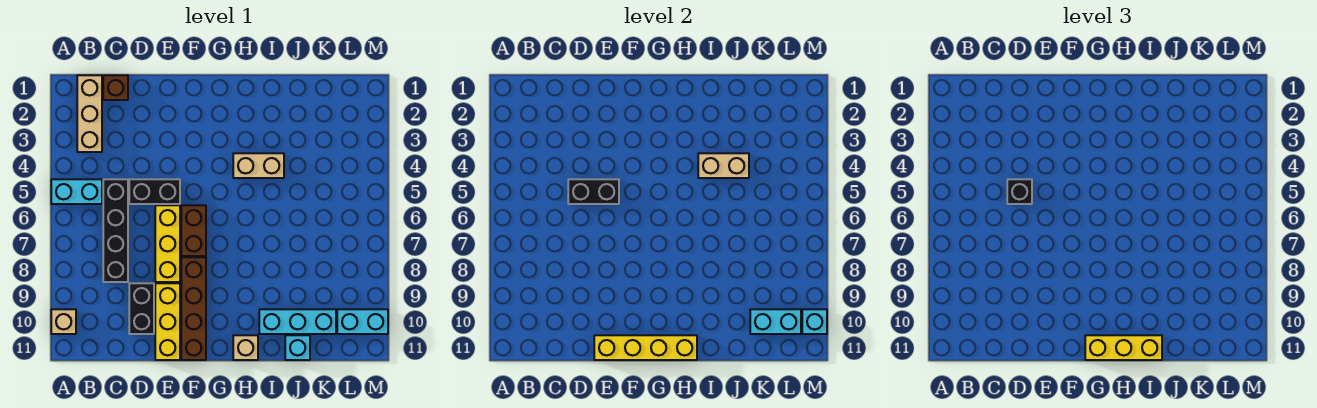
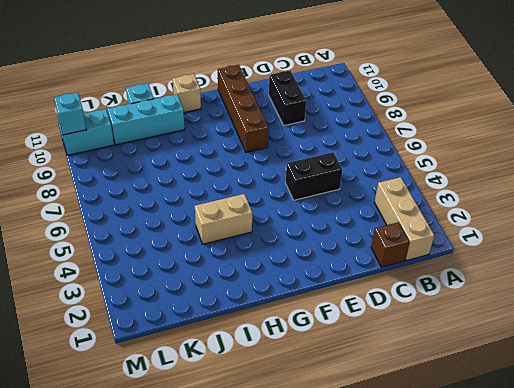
none -> cyan brick A5:B5 level 1
none -> tan brick A10 level 1
none -> black brick C5:C8 level 1

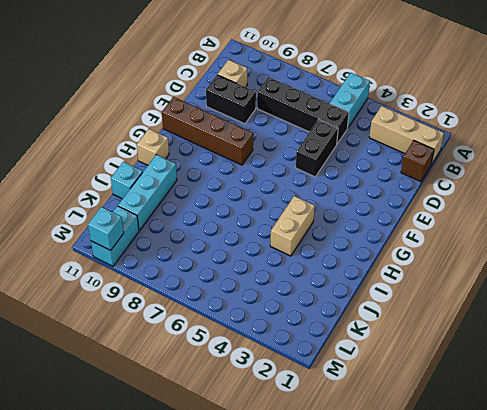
tan brick C10 level 1 -> tan brick A10 level 1
none -> yellow brick E6:E8 level 1
none -> yellow brick E9:E11 level 1
none -> brown brick F6:F7 level 1

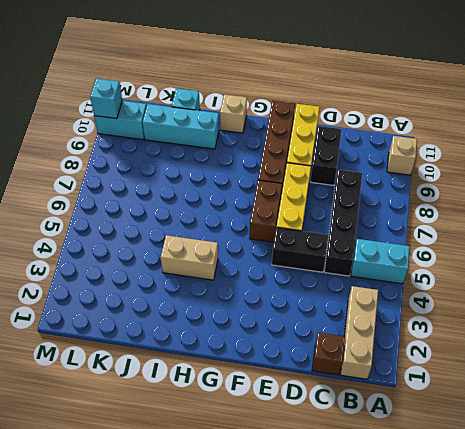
none -> black brick D5:E5 level 2
none -> yellow brick E11:H11 level 2
none -> tan brick I4:J4 level 2

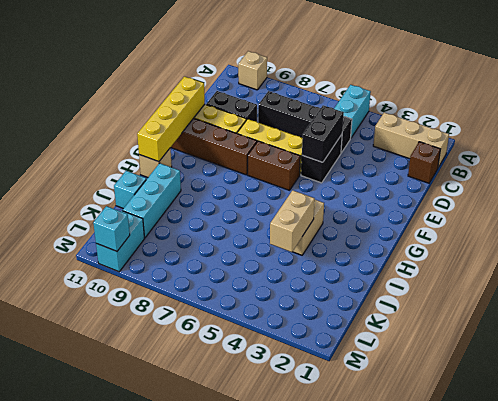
none -> cyan brick K10:L10 level 2
none -> black brick D5 level 3
none -> yellow brick G11:I11 level 3

